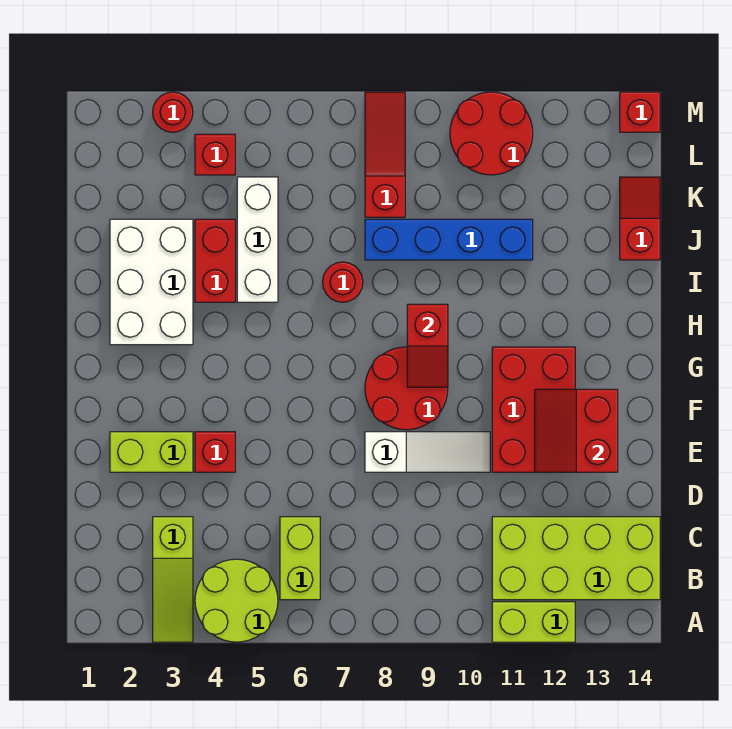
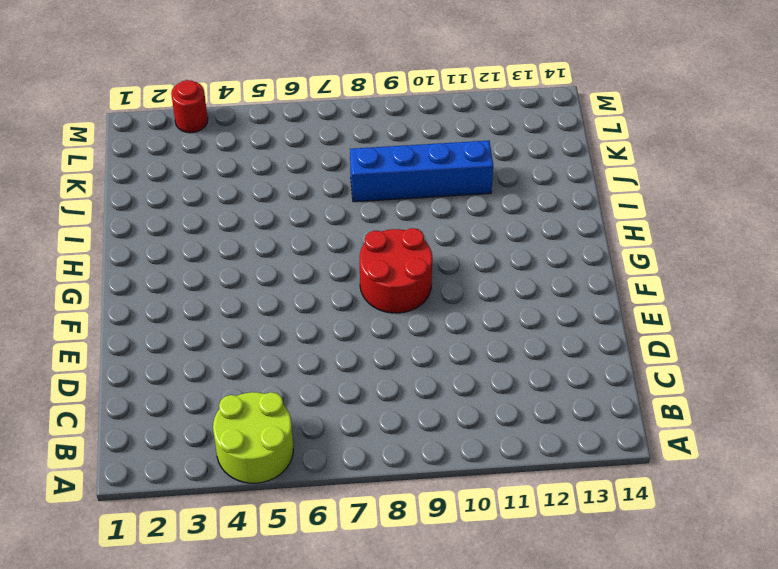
none -> lime slope A3:C3 level 1 top C
none -> lime brick A11:A12 level 1
none -> lime brick B6:C6 level 1

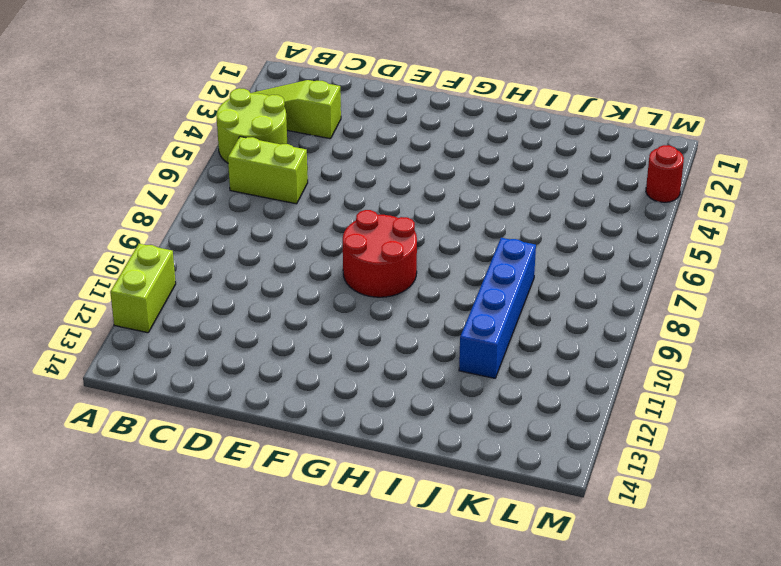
none -> lime brick B11:C14 level 1
none -> lime brick E2:E3 level 1
none -> red brick E4 level 1

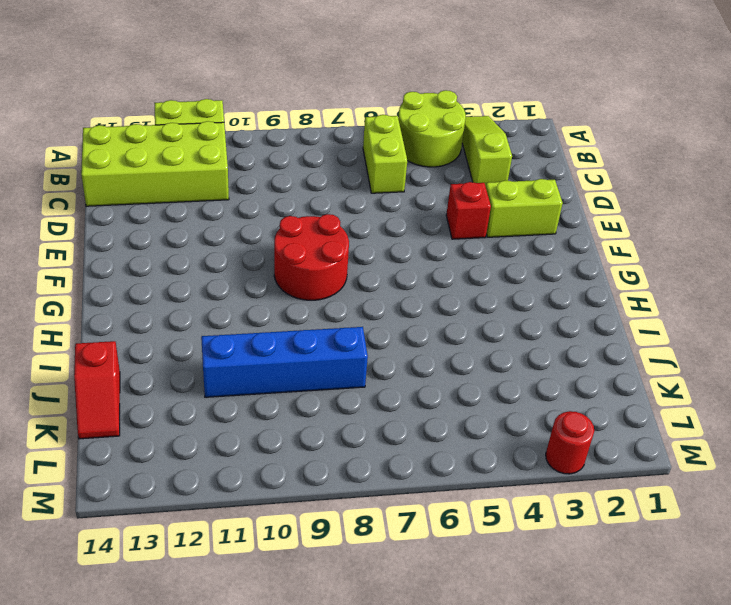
none -> white slope E8:E10 level 1 top 8
none -> red brick E11:G12 level 1
none -> white brick H2:J3 level 1

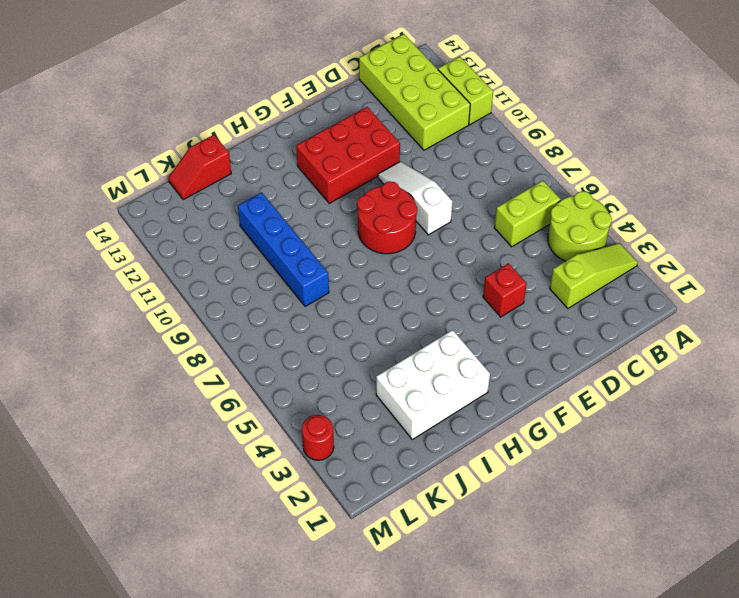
none -> lime brick E2:E3 level 1
none -> red brick I4:J4 level 1
none -> white brick I5:K5 level 1

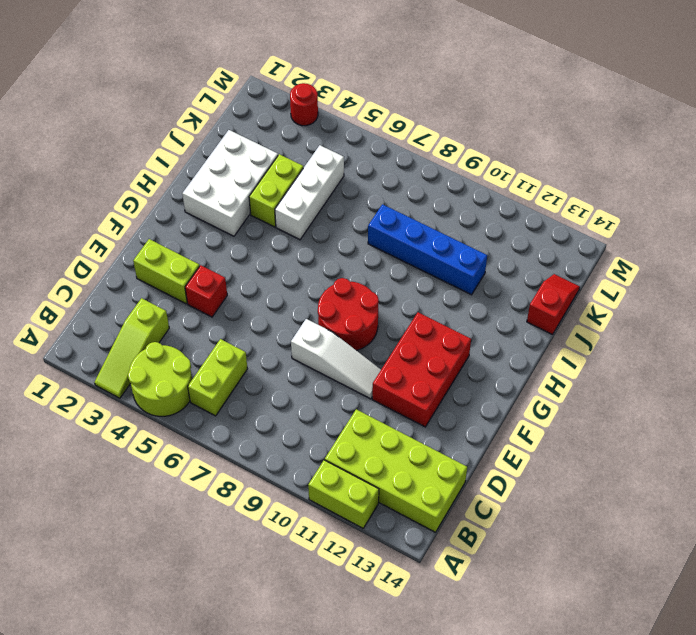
lime brick I4:J4 level 1 -> red brick I4:J4 level 1
none -> red round brick I7 level 1
none -> red slope K8:M8 level 1 top K
none -> red brick L4 level 1

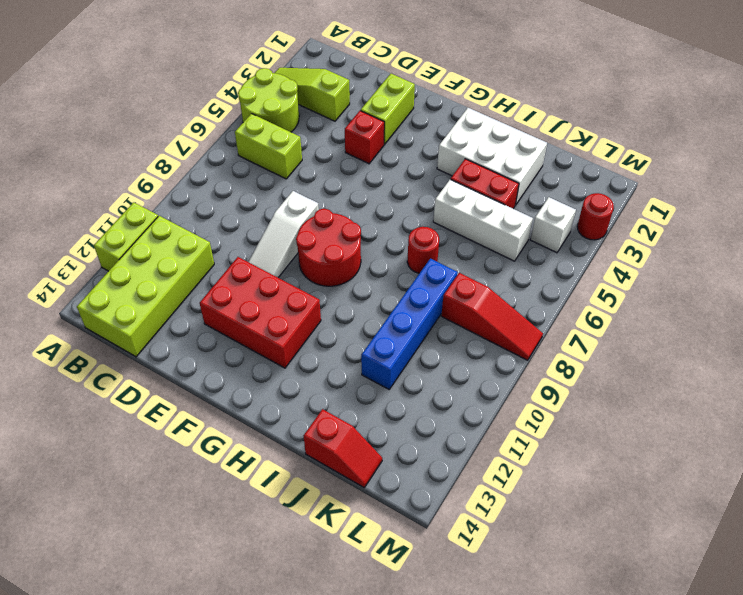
white brick L4 level 1 -> red brick L4 level 1
none -> red round brick L10:M11 level 1
none -> red brick M14 level 1
none -> red slope E12:F13 level 2 top 13

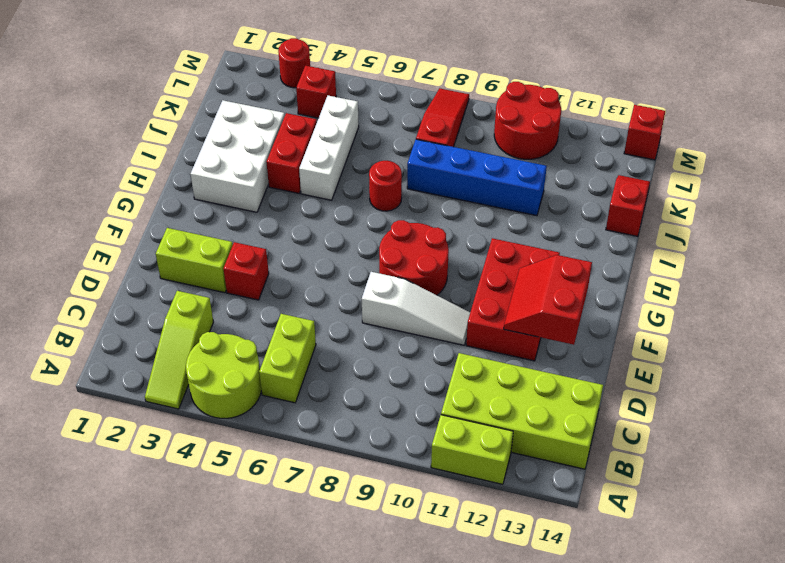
none -> red slope G9:H9 level 2 top H

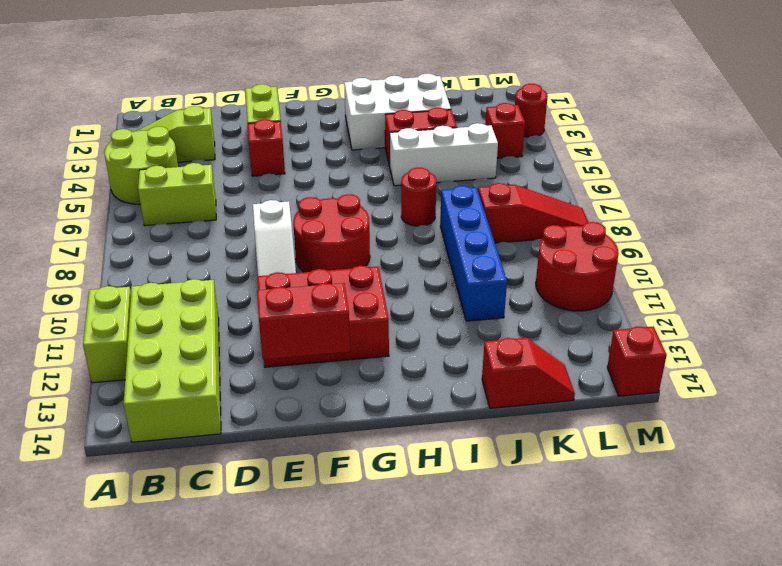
none -> red slope G9:H9 level 2 top H

